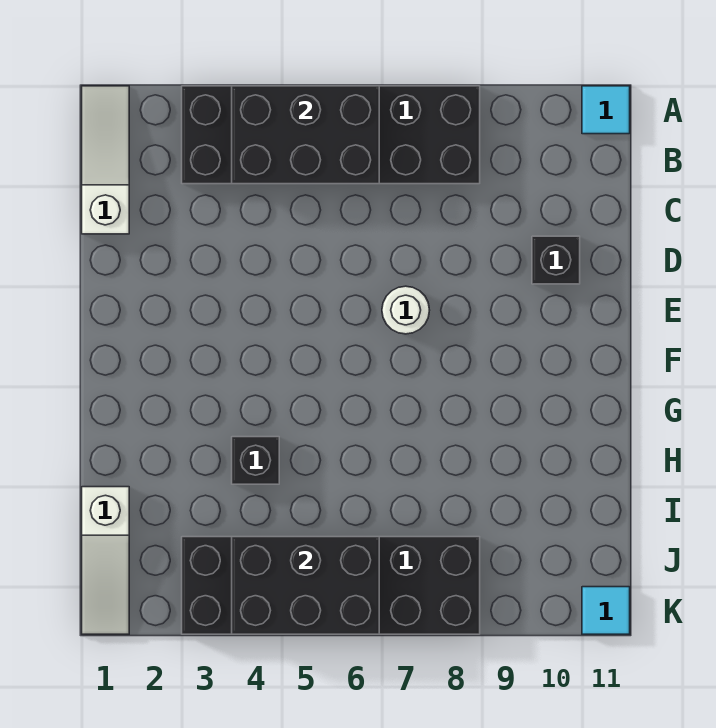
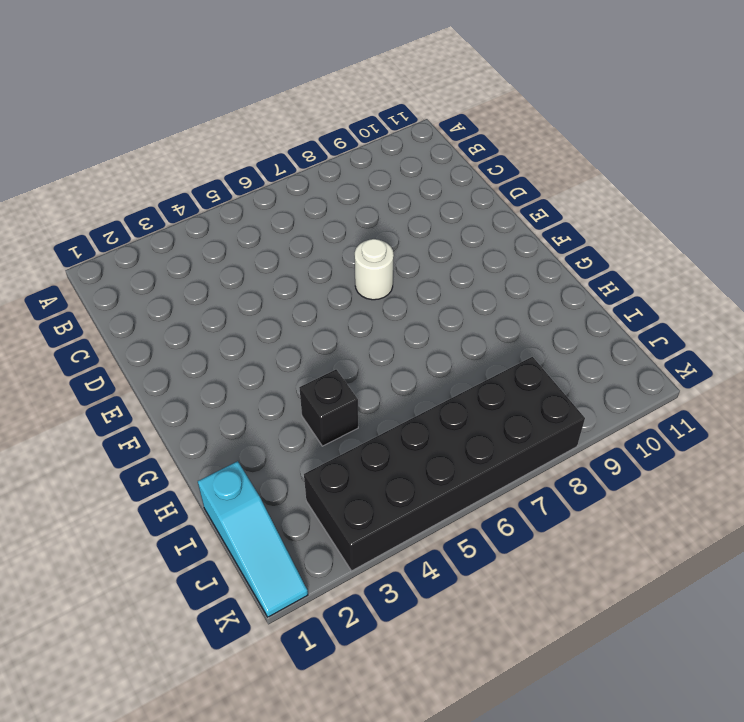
cyan slope I1:K1 level 1 top I -> white slope I1:K1 level 1 top I
none -> white slope A1:C1 level 1 top C
none -> black brick A3:B8 level 1

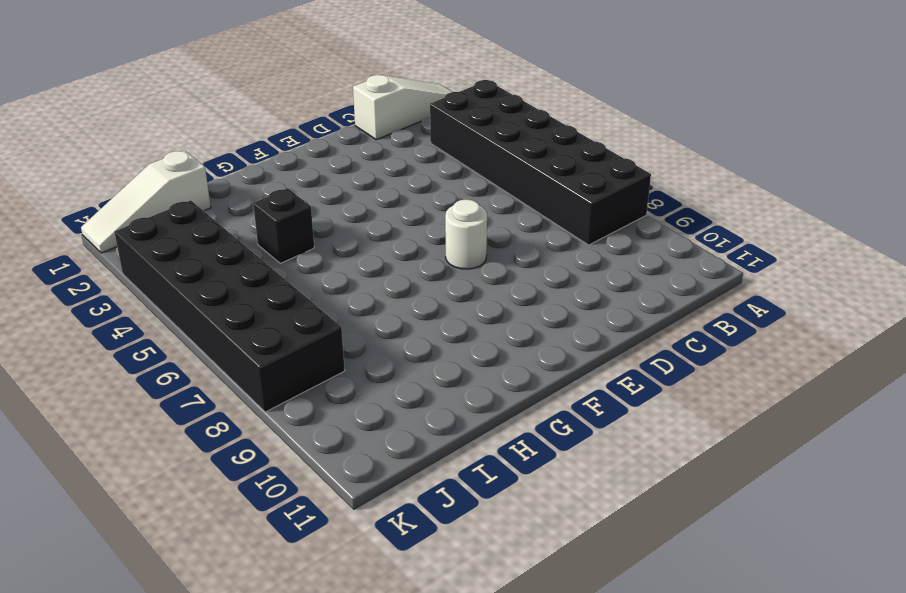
none -> cyan tile A11 level 1
none -> black brick D10 level 1

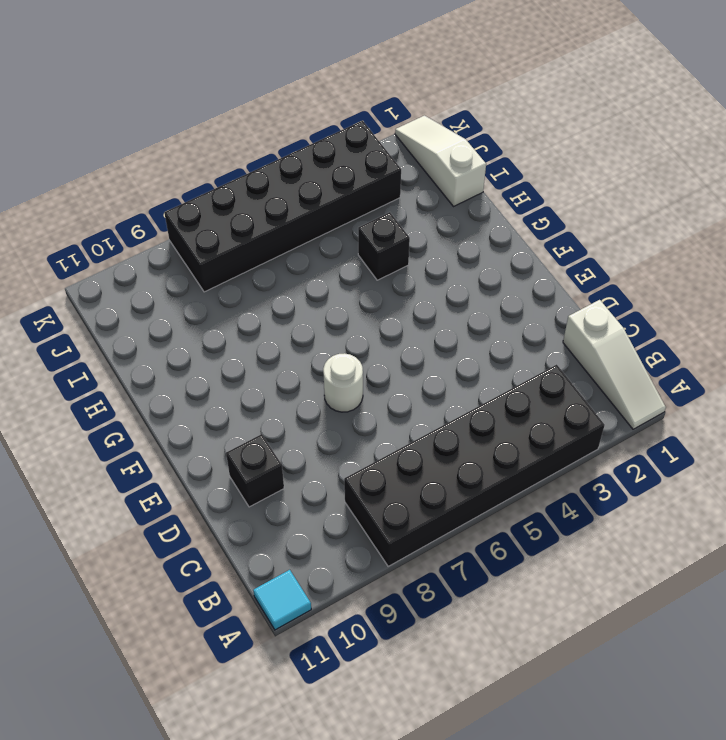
none -> cyan tile K11 level 1
none -> black brick A4:B6 level 2

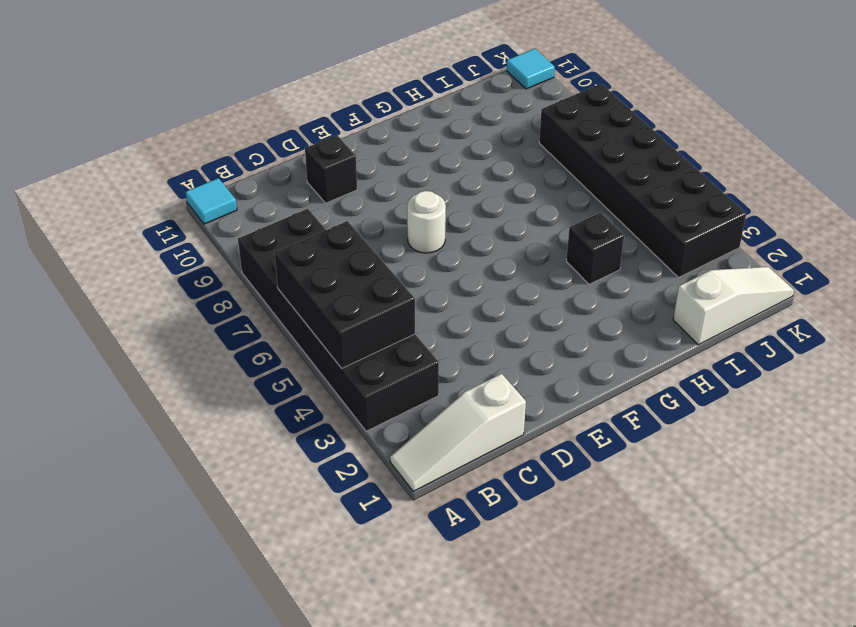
none -> black brick J4:K6 level 2

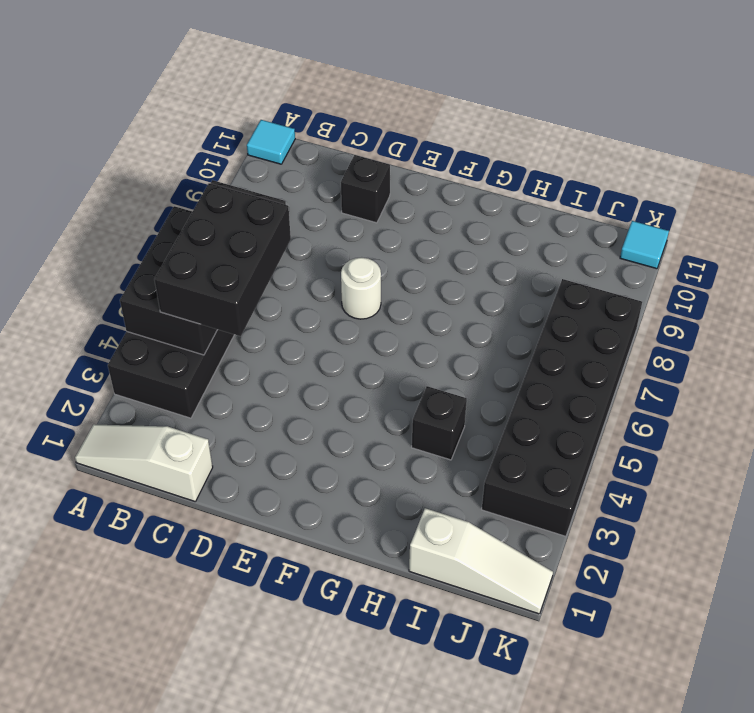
black brick B4:C6 level 3 -> black brick J4:K6 level 2

